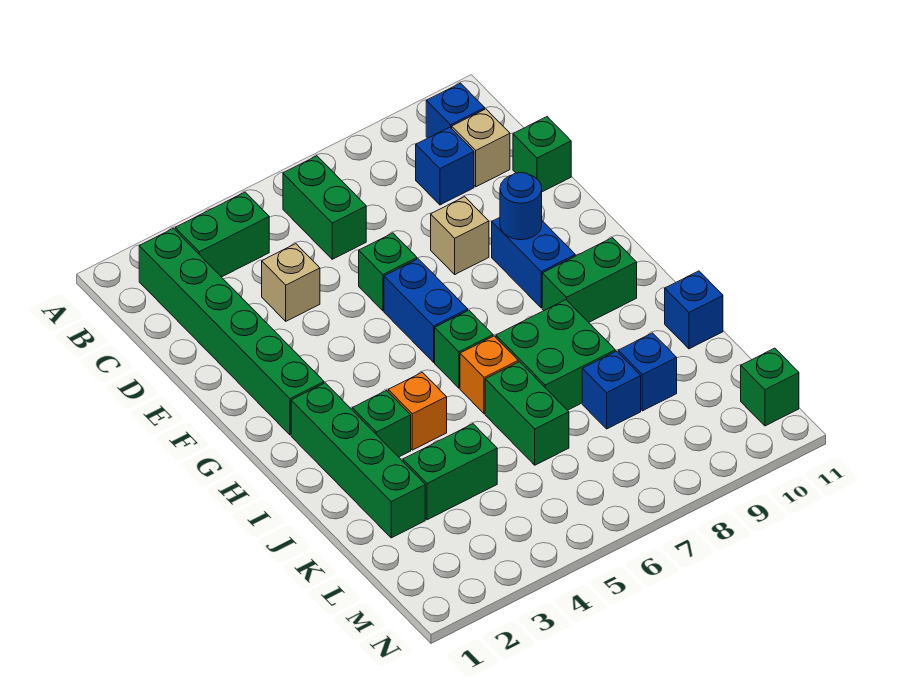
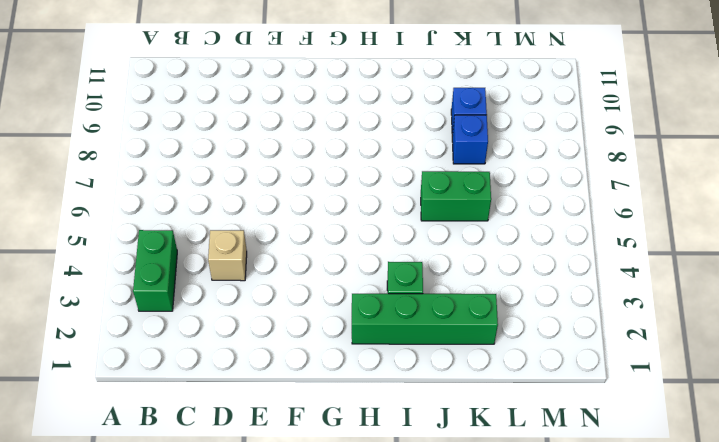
none -> green brick B2:G2 level 1
none -> green brick B6:C6 level 1
none -> blue brick B10 level 1

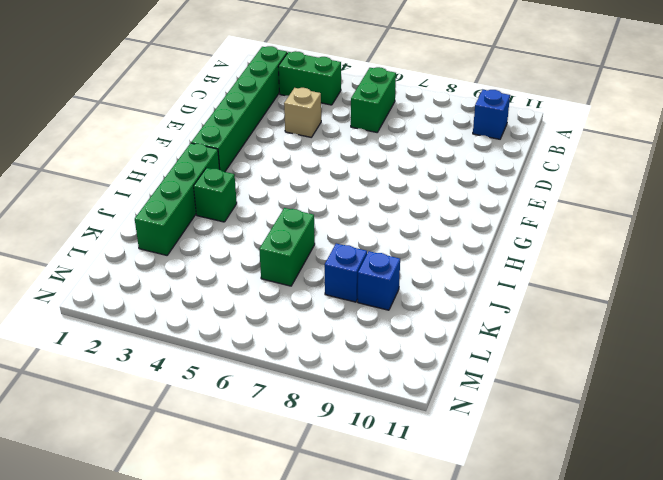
none -> blue brick C9 level 1
none -> tan brick C10 level 1
none -> green brick D11 level 1

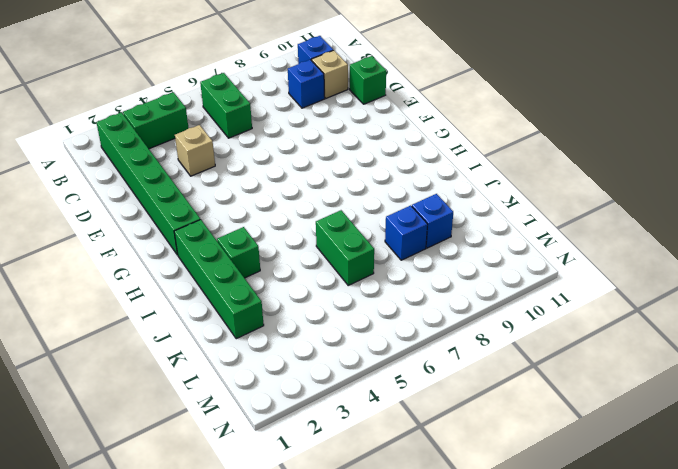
none -> green brick E6 level 1
none -> tan brick E8 level 1
none -> blue brick F6:G6 level 1

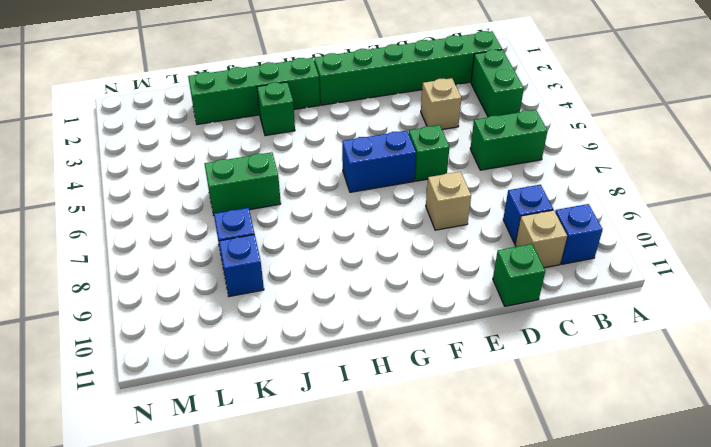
none -> blue brick F9:G9 level 1
none -> green brick H6 level 1
none -> green brick H9:H10 level 1

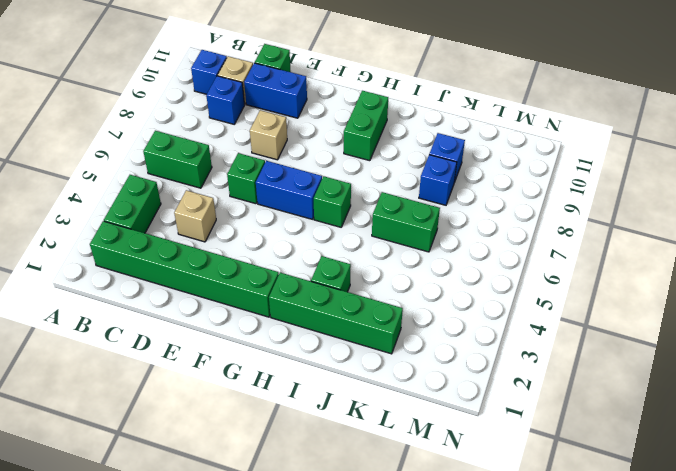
blue brick D10:E10 level 1 -> blue brick F9:G9 level 1
none -> orange brick I4 level 1
none -> orange brick I6 level 1
none -> green brick I7:J8 level 1

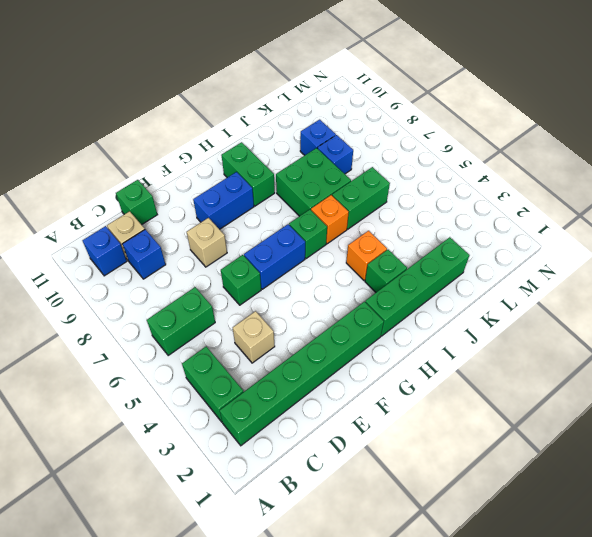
none -> blue brick J11 level 1
none -> green brick K3:K4 level 1
none -> green brick M11 level 1

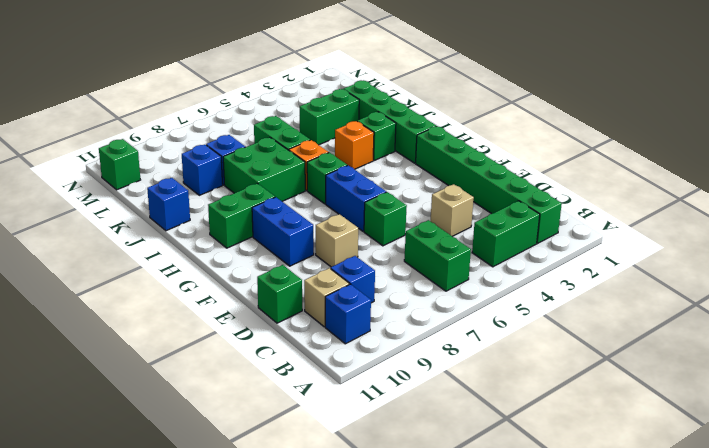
none -> blue round brick F9 level 2

